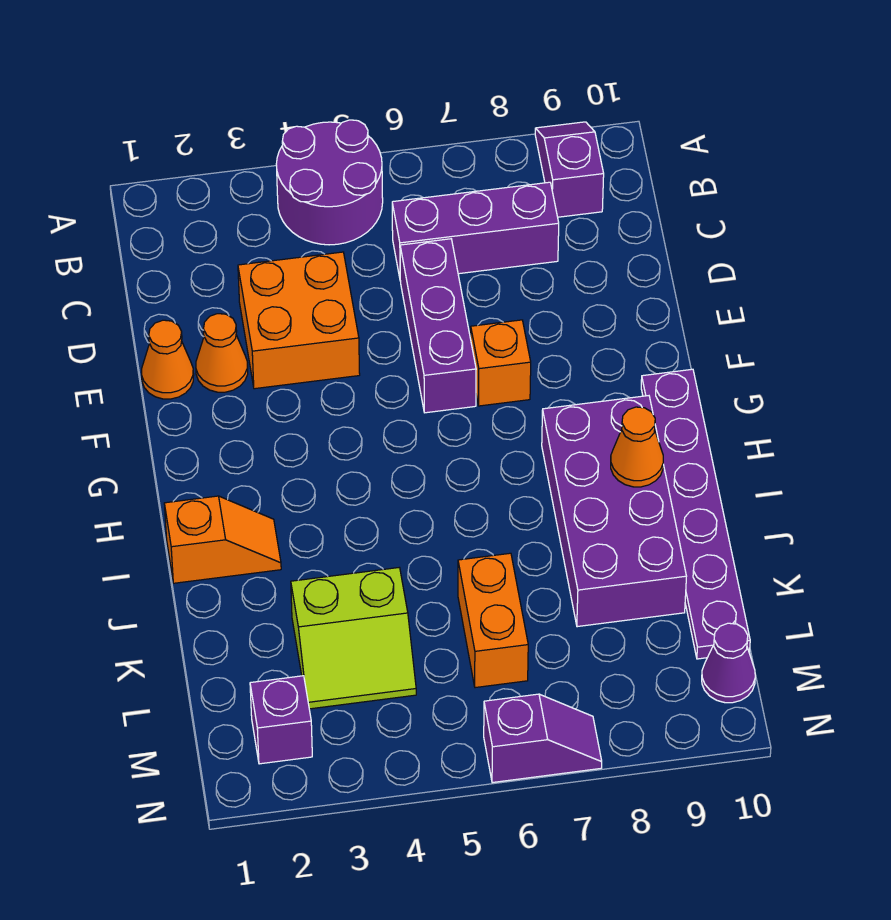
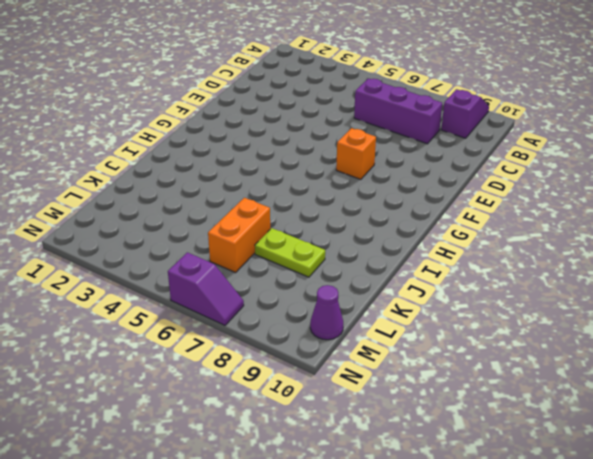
lime plate K7:K8 level 1 -> purple brick H8:K9 level 1
none -> purple round brick A4:B5 level 1
none -> orange brick D3:E4 level 1
none -> purple brick D6:F6 level 1

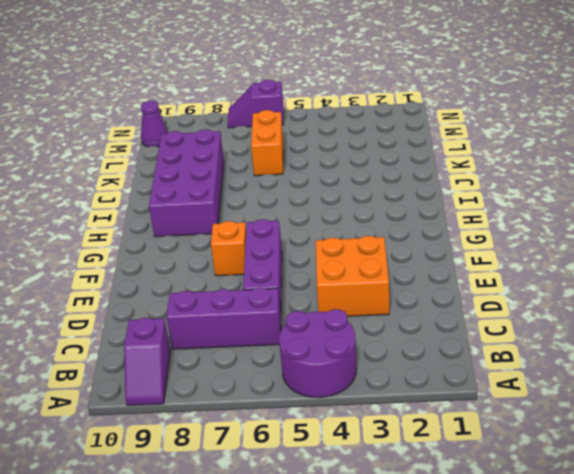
none -> orange cone E1 level 1
none -> orange cone E2 level 1
none -> purple plate G10:L10 level 1

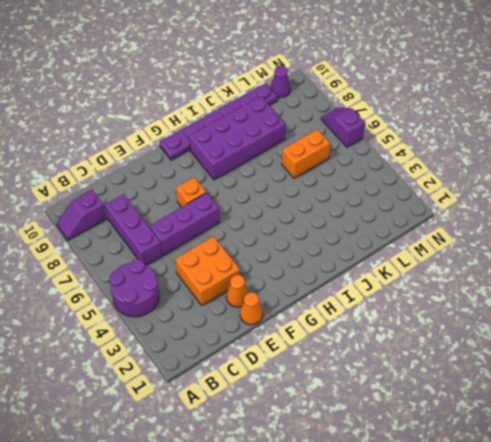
none -> orange slope I1:I2 level 1 top 1
none -> lime slope K3:L4 level 1 top K
none -> purple brick M2 level 1

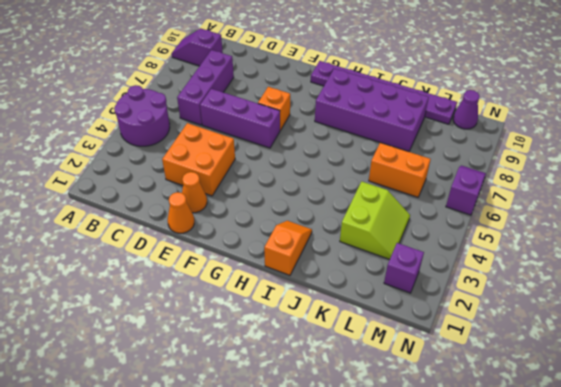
none -> orange cone I9 level 2

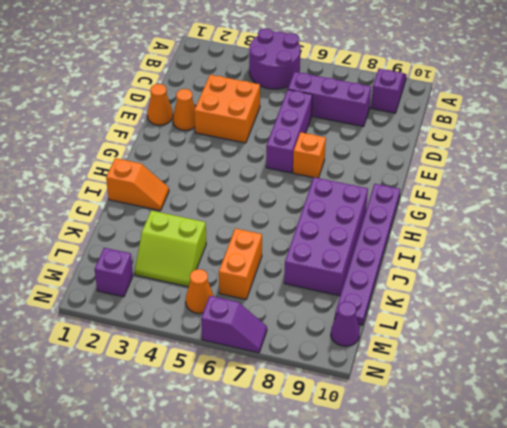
orange cone M5 level 1 -> orange cone I9 level 2

